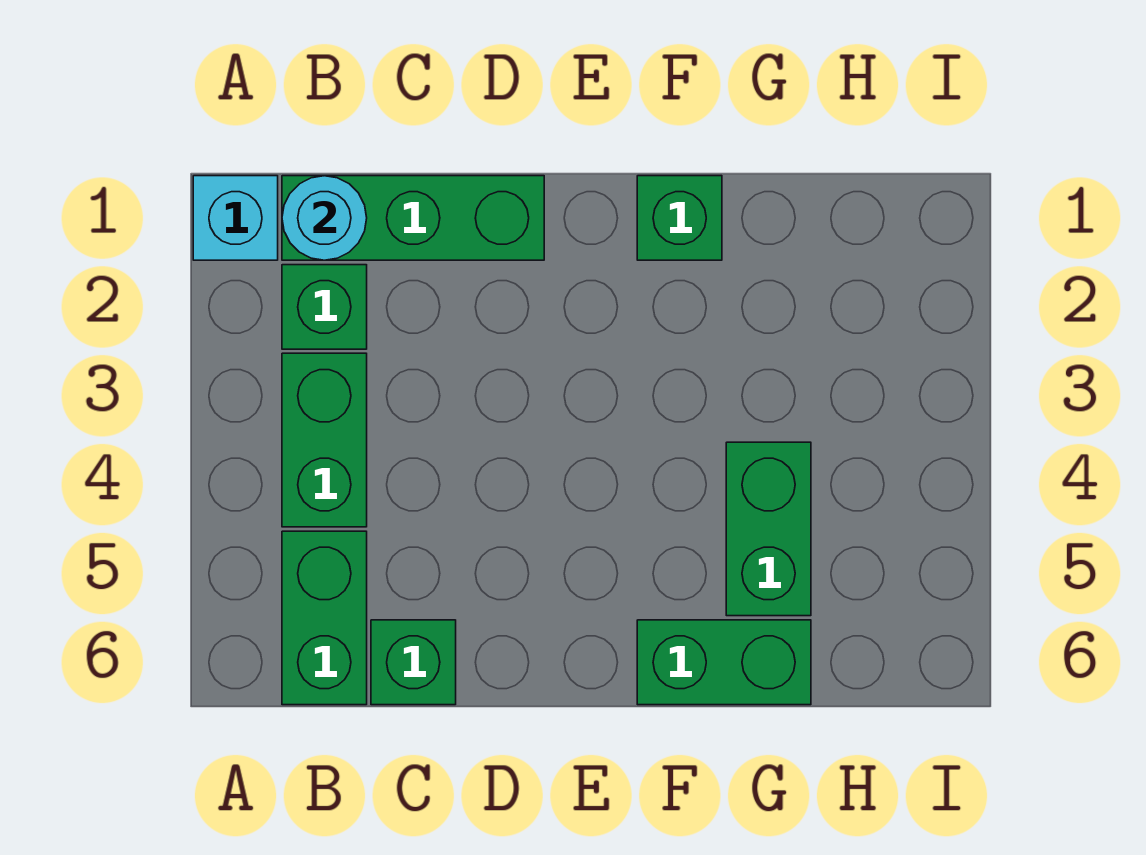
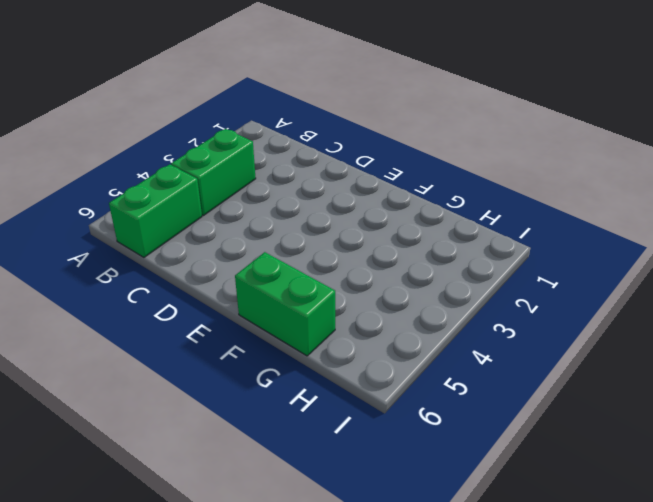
none -> cyan brick A1 level 1
none -> green brick B1:D1 level 1

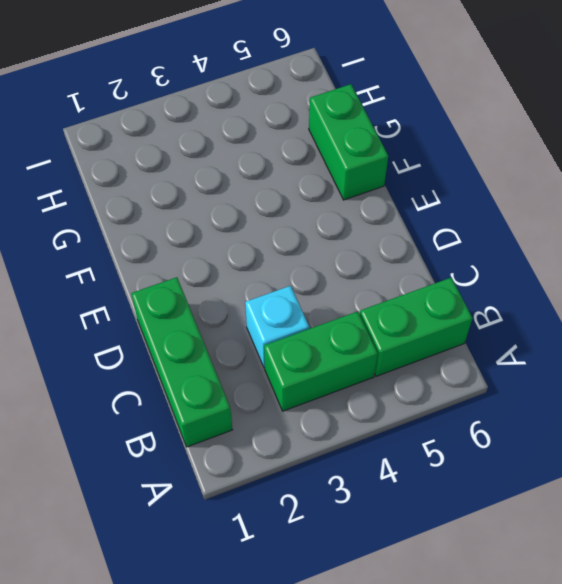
cyan brick C3 level 1 -> cyan brick A1 level 1
none -> green brick B2 level 1
none -> green brick C6 level 1

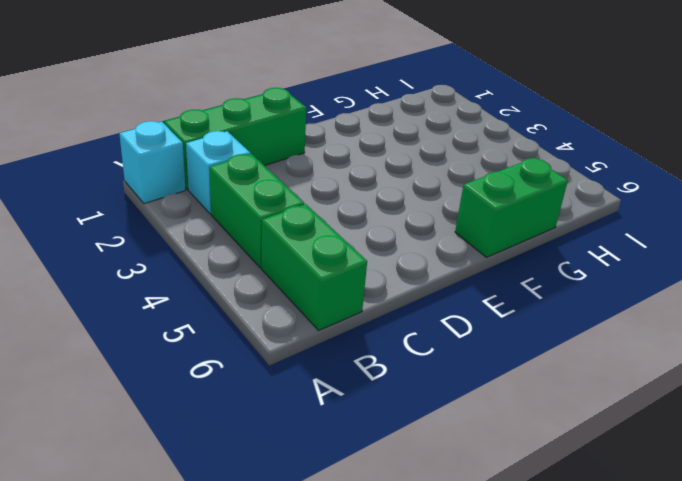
cyan brick B2 level 1 -> green brick B2 level 1
none -> green brick C6 level 1
none -> green brick F1 level 1

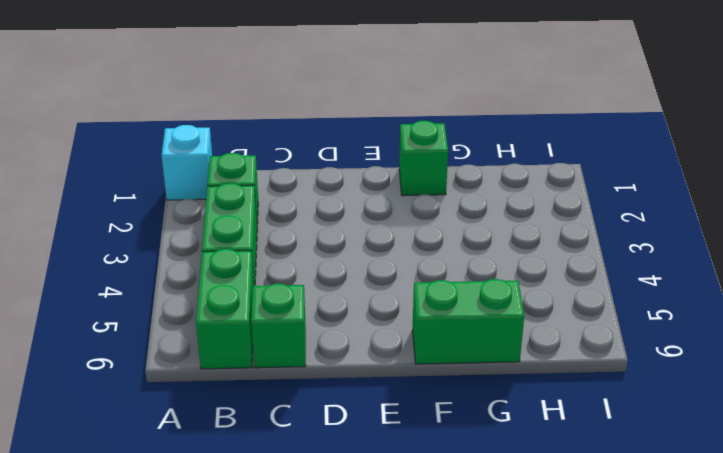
none -> green brick B1:D1 level 1
none -> green brick G4:G5 level 1

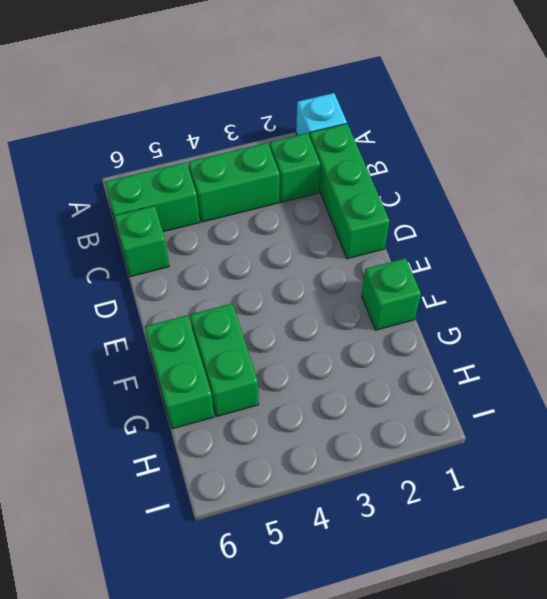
green brick F5:G5 level 1 -> green brick G4:G5 level 1
none -> cyan round brick B1 level 2

